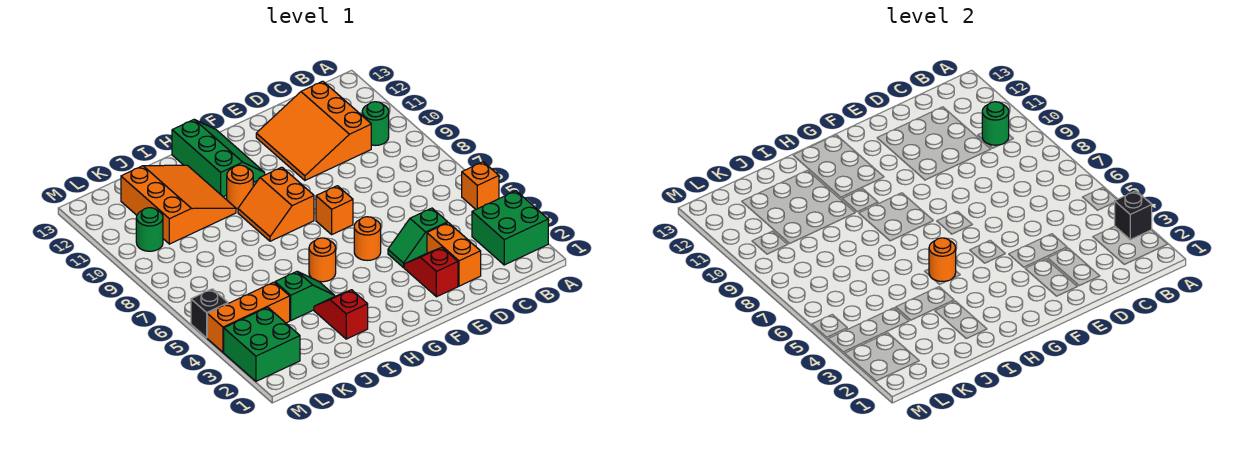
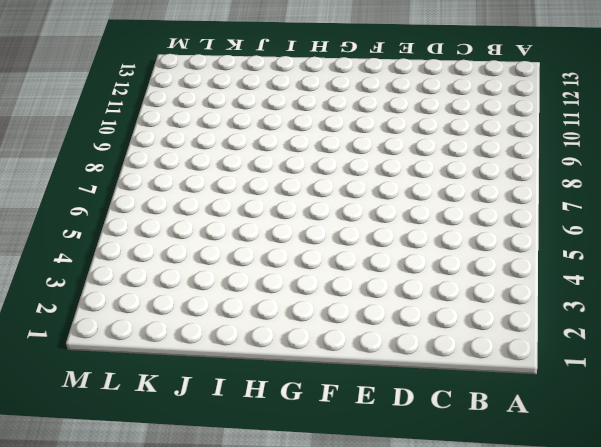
none -> green brick A2:B3 level 1
none -> orange brick A5 level 1
none -> green round brick B10 level 1

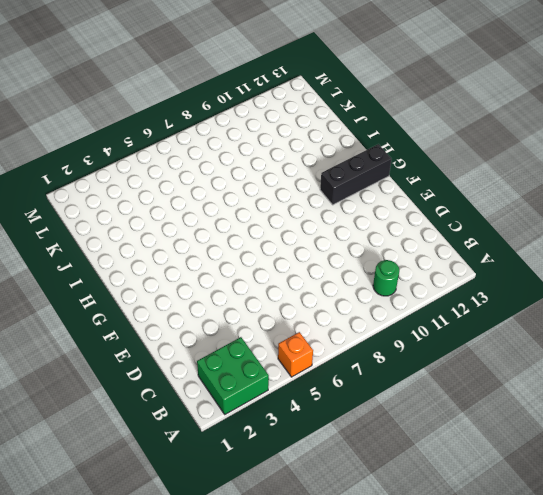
black brick G11:G13 level 1 -> green slope G11:H13 level 1 top H
none -> orange slope C10:E12 level 1 top C
none -> orange brick D2:D3 level 1
none -> green slope D4:E4 level 1 top D

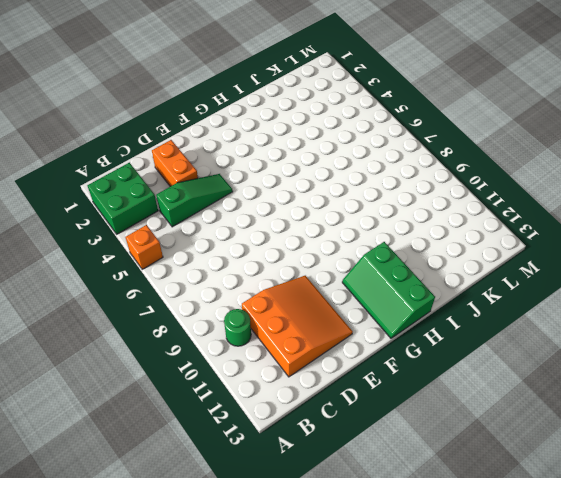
green slope C4:E4 level 1 top C -> green slope D4:E4 level 1 top D
none -> red slope E2:E3 level 1 top 2
none -> orange round brick F5 level 1
none -> orange brick F7 level 1

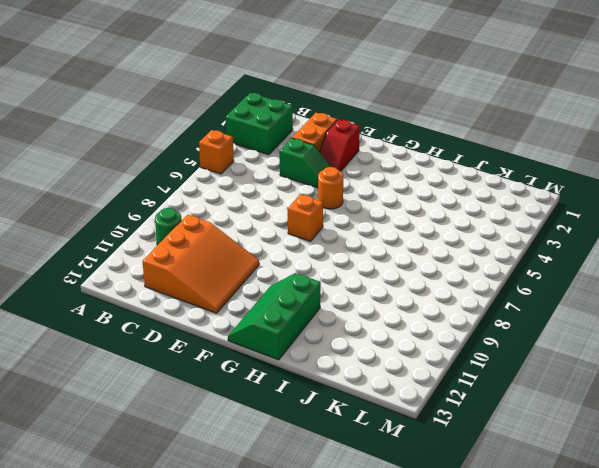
none -> orange slope G8:H9 level 1 top G
none -> orange round brick H5 level 1
none -> orange round brick H10 level 1

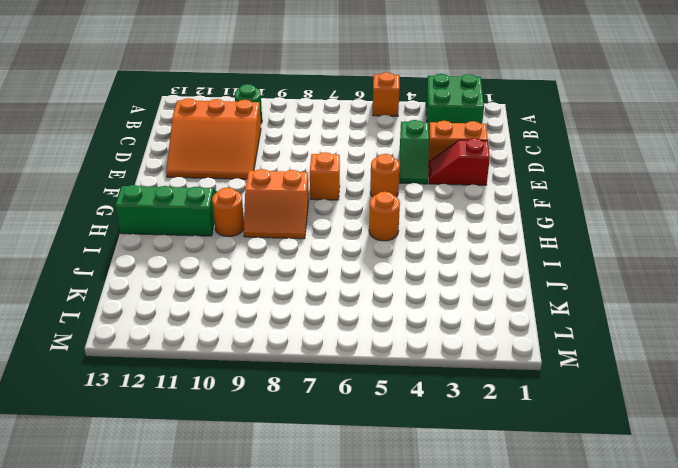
none -> red slope I2:I3 level 1 top 2
none -> green slope I4:J4 level 1 top J
none -> orange slope I10:K12 level 1 top K

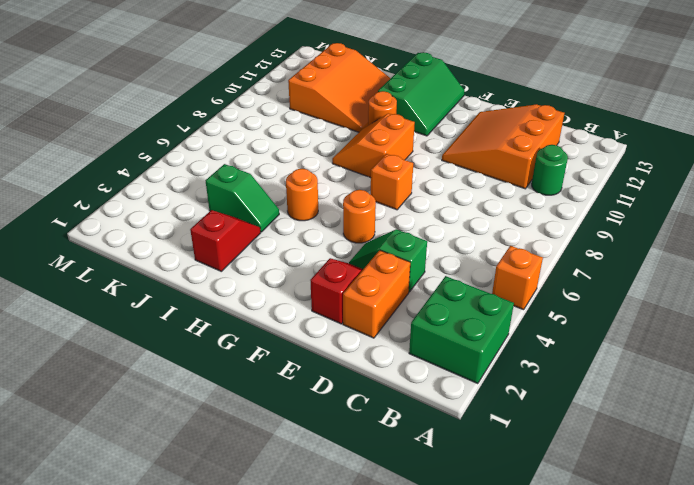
none -> orange brick K4:M4 level 1
none -> green brick L2:M3 level 1
none -> green round brick L10 level 1

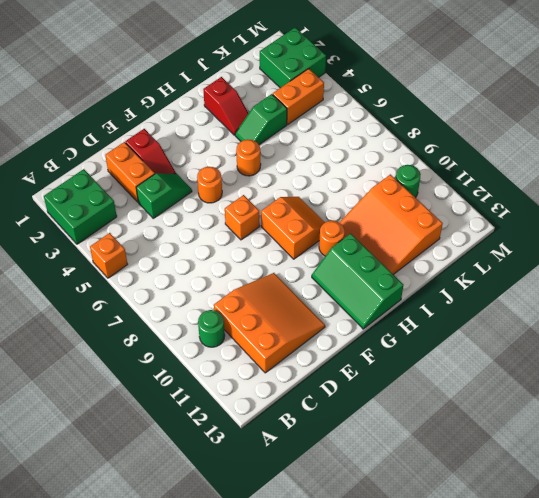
orange brick K4:L4 level 1 -> orange brick K4:M4 level 1
none -> black brick M5 level 1
none -> black brick A3 level 2
none -> green round brick B10 level 2

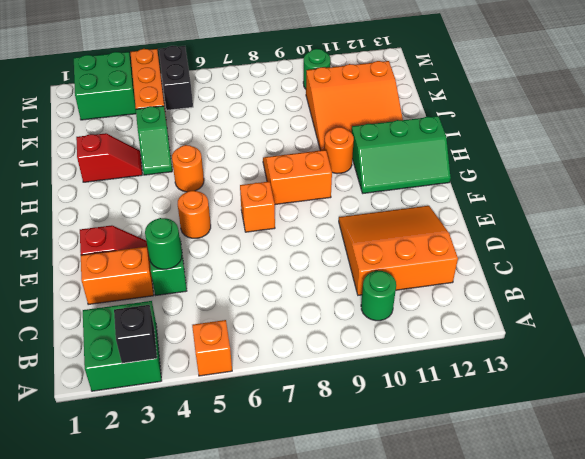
green round brick D4 level 2 -> green round brick B10 level 2
black brick L5:M5 level 1 -> black brick M5 level 1
none -> orange round brick H5 level 2

